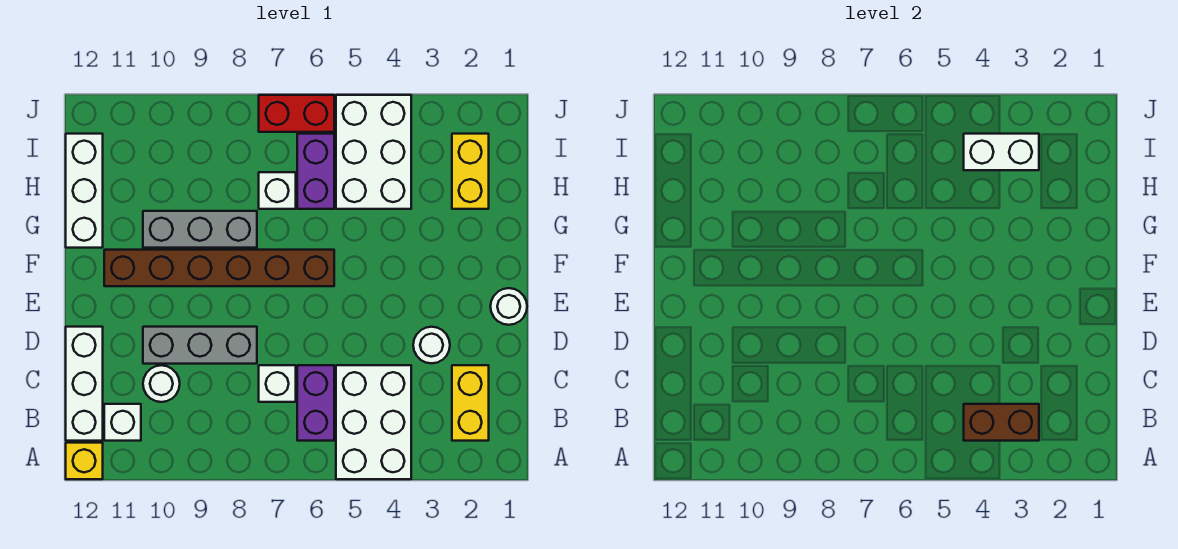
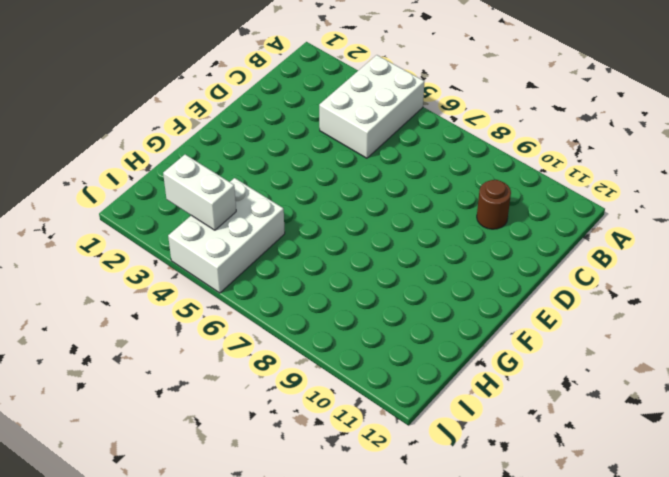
brown round brick C10 level 1 -> white round brick C10 level 1
none -> yellow brick A12 level 1
none -> yellow brick B2:C2 level 1
none -> purple brick B6:C6 level 1

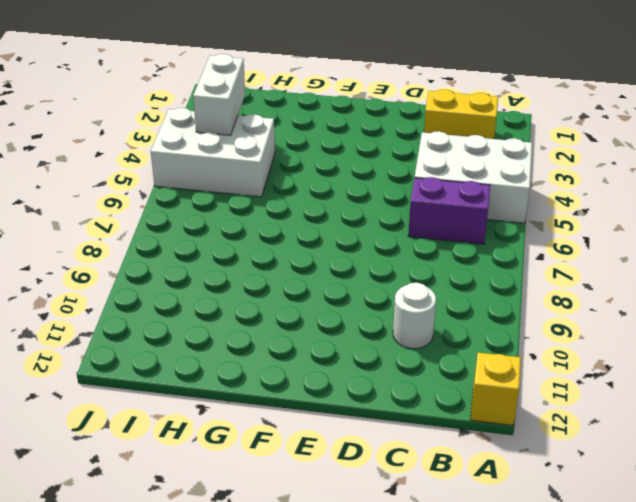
none -> white brick B11 level 1
none -> white brick B12:D12 level 1
none -> white brick C7 level 1

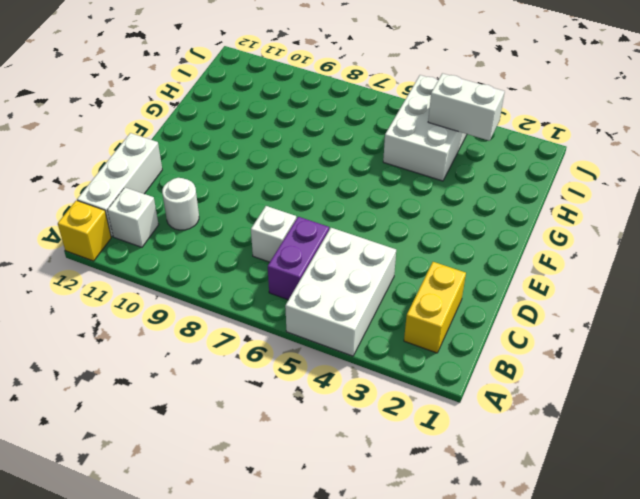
none -> white round brick D3 level 1
none -> grey brick D8:D10 level 1
none -> white round brick E1 level 1

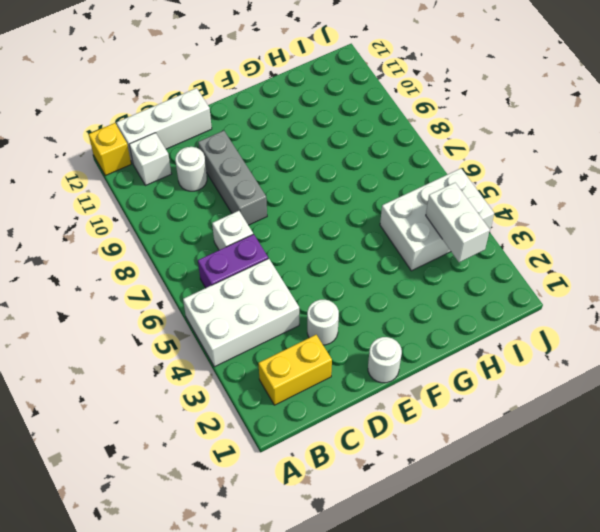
none -> brown brick F6:F11 level 1
none -> grey brick G8:G10 level 1
none -> white brick G12:I12 level 1

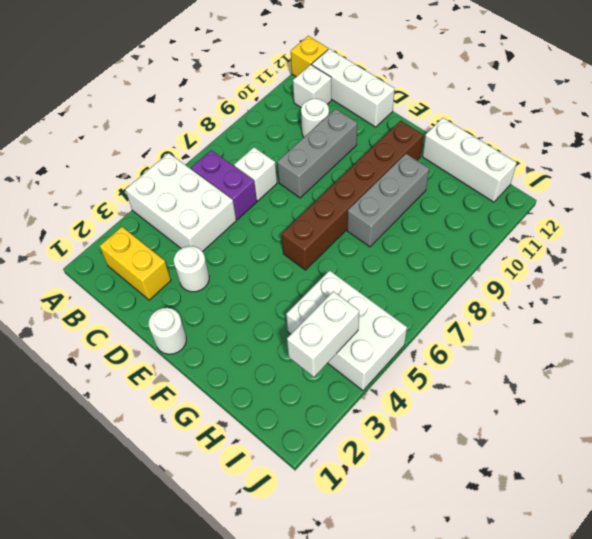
none -> yellow brick H2:I2 level 1
none -> purple brick H6:I6 level 1
none -> white brick H7 level 1

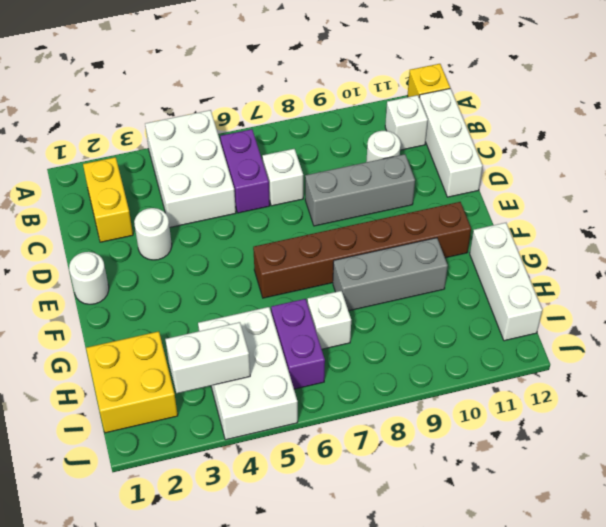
yellow brick H1:I2 level 1 -> yellow brick H2:I2 level 1
none -> red brick J6:J7 level 1
none -> brown brick B3:B4 level 2

